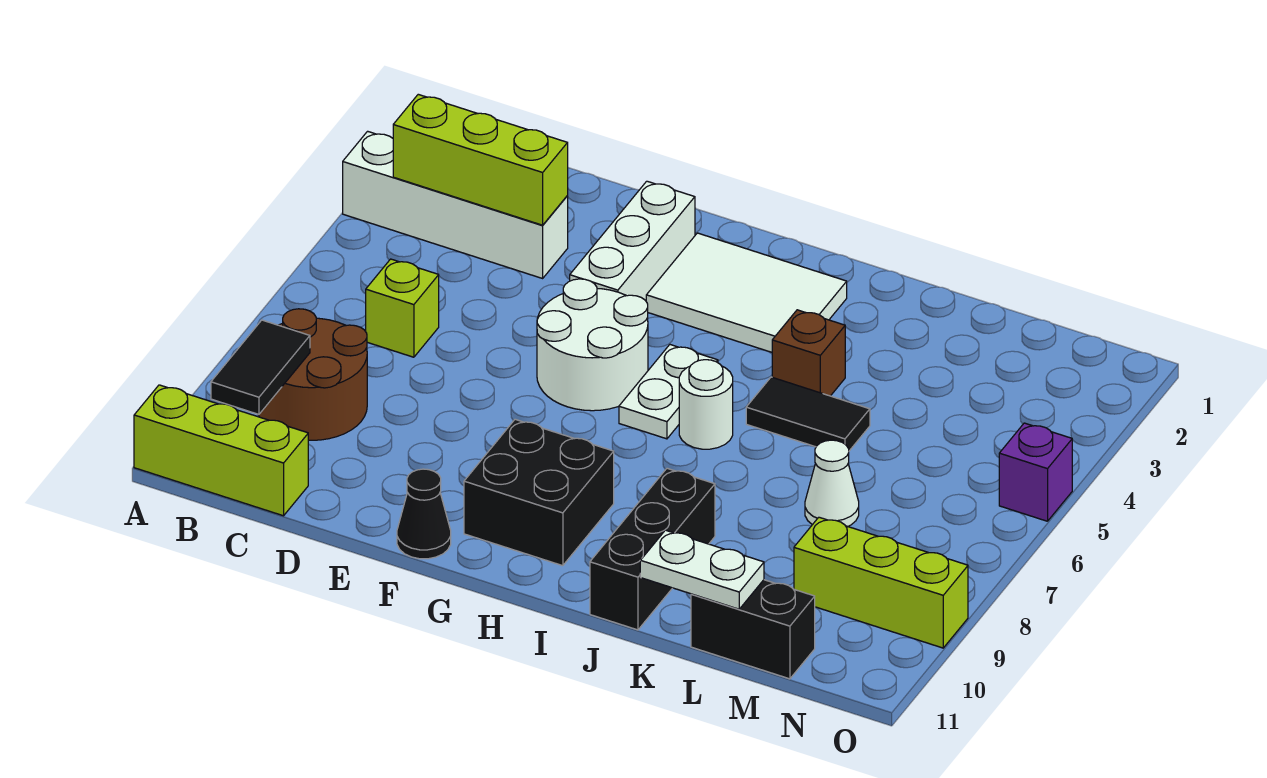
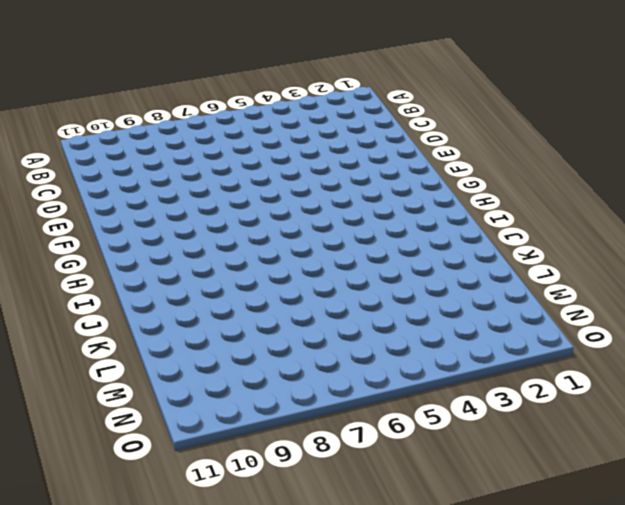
none -> white brick A3:D3 level 1
none -> lime brick A11:C11 level 1
none -> brown round brick B8:C9 level 1

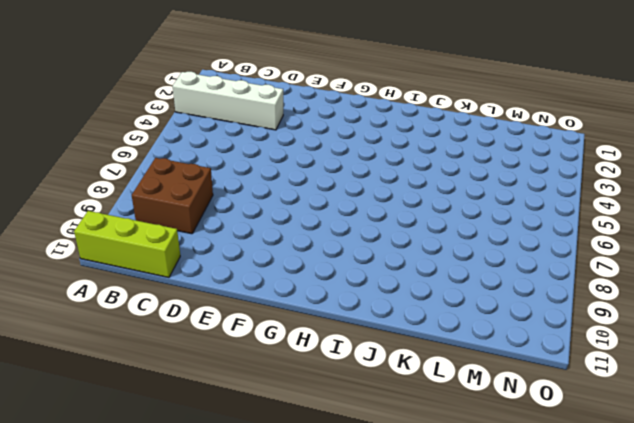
brown brick B8:C9 level 1 -> brown round brick B8:C9 level 1
none -> lime brick C6 level 1
none -> white brick F2:F4 level 1
none -> white round brick F5:G6 level 1

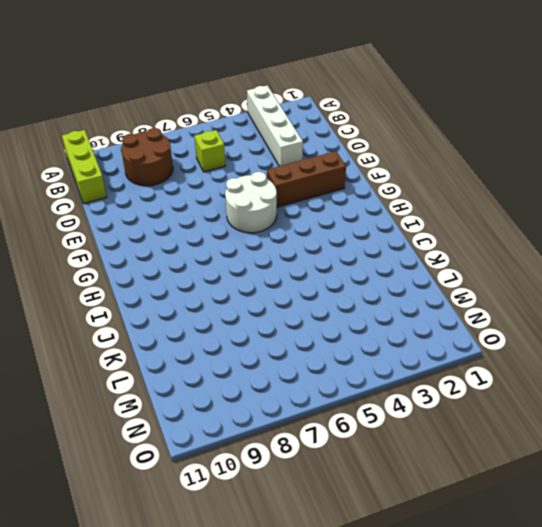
brown brick F2:F4 level 1 -> white brick F2:F4 level 1
none -> black cone F11 level 1
none -> white tile G2:I3 level 1
none -> black brick G9:H10 level 1

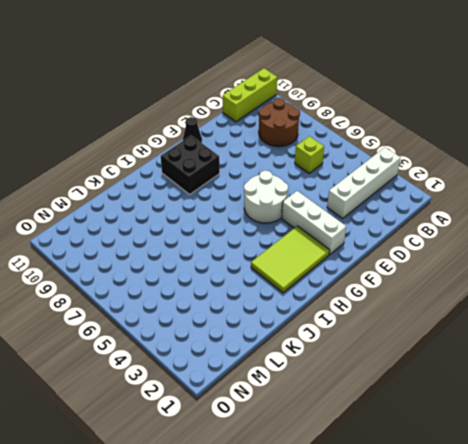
lime tile G2:I3 level 1 -> white tile G2:I3 level 1
none -> white plate H5:H6 level 1
none -> white round brick I6 level 1
none -> brown brick J4 level 1

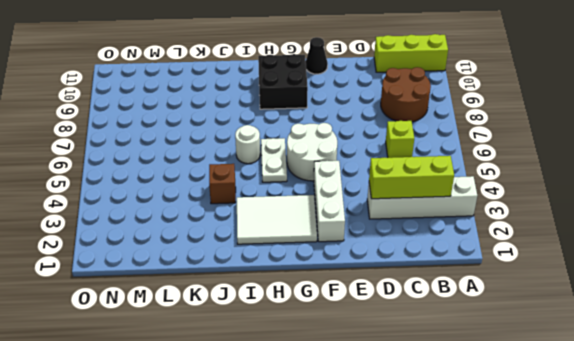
none -> black tile J5:K5 level 1
none -> black brick J9:J11 level 1
none -> white cone L7 level 1

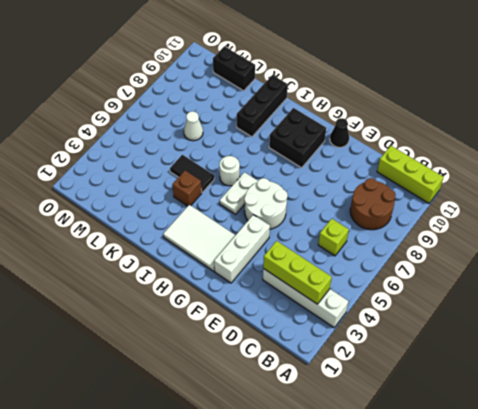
none -> lime brick M9:O9 level 1
none -> purple brick O5 level 1
none -> black tile B9:B10 level 2

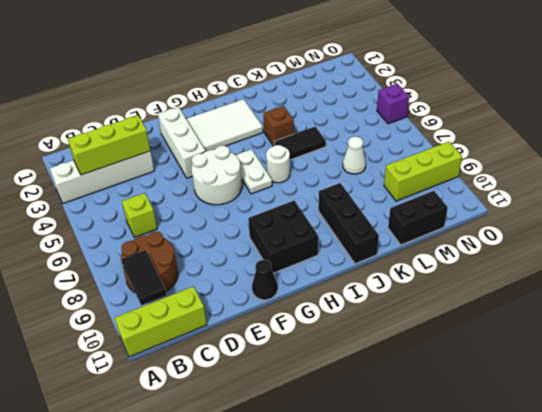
none -> white plate K11:L11 level 2

